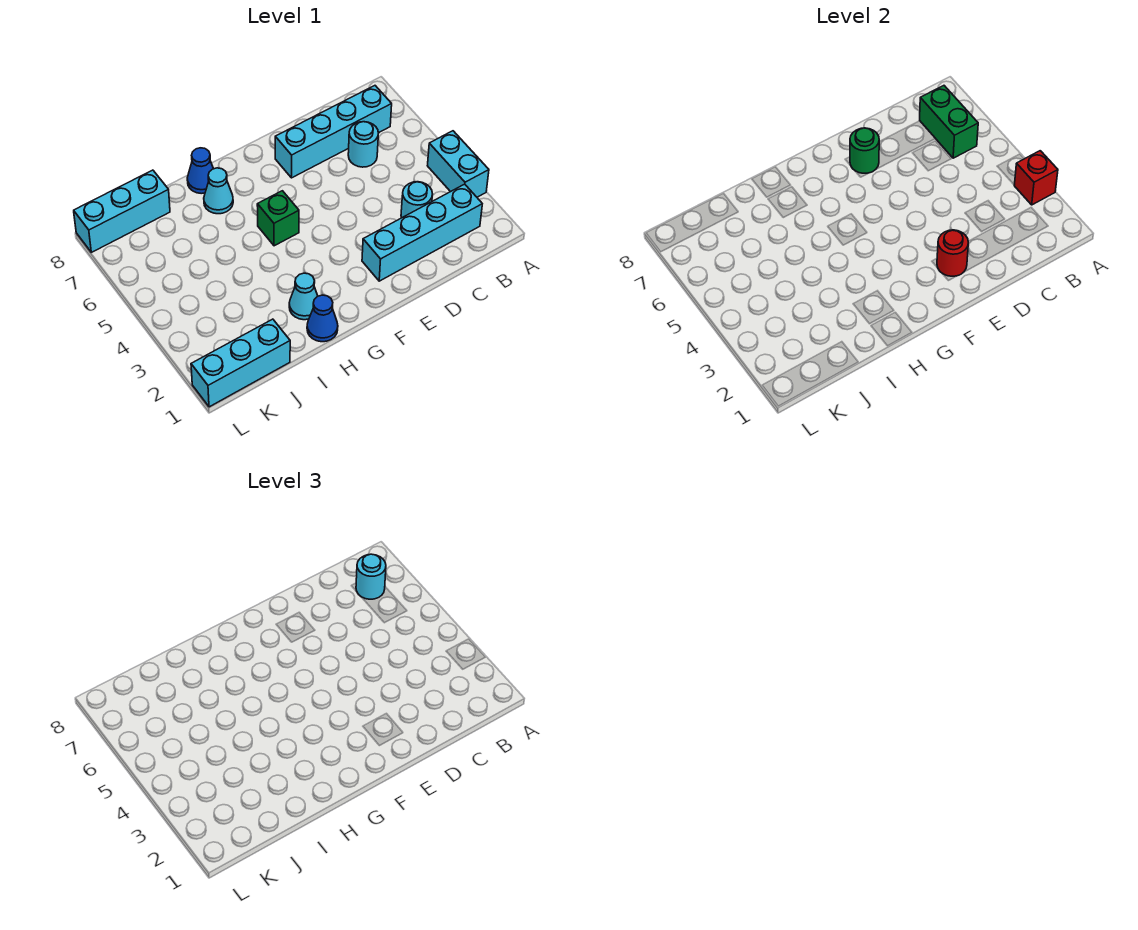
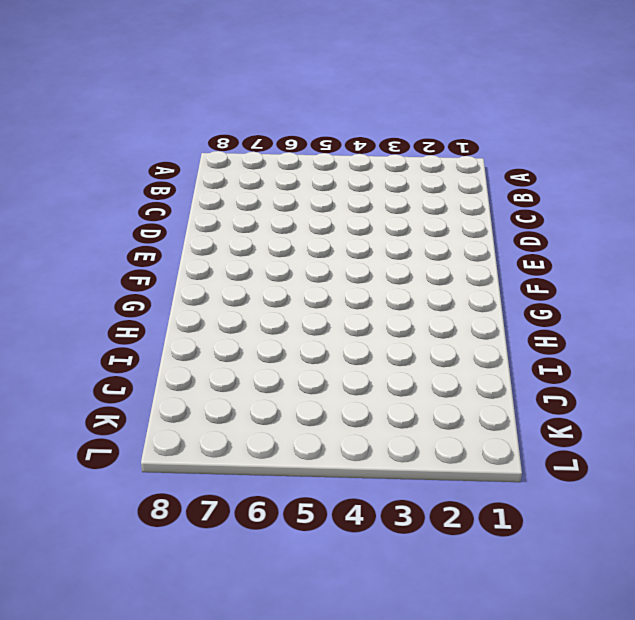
none -> cyan brick A3:A4 level 1
none -> cyan brick B2:E2 level 1
none -> cyan brick B7:E7 level 1

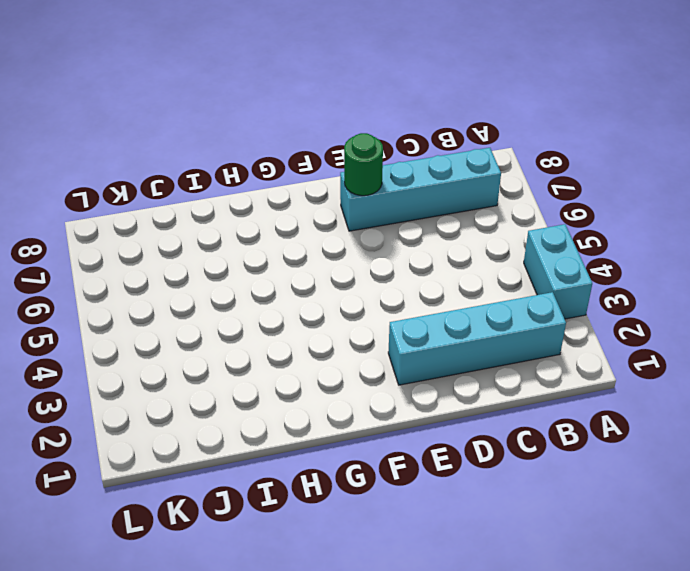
none -> cyan round brick C3 level 1
none -> cyan round brick C6 level 1
none -> green brick G5 level 1

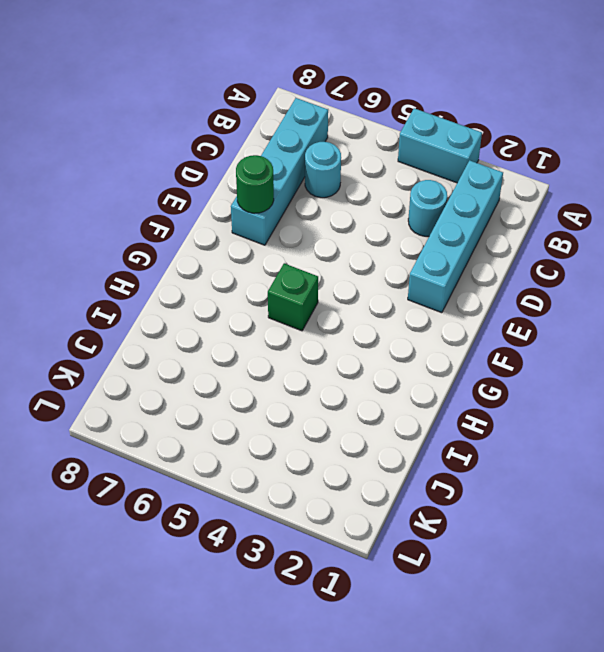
none -> blue cone H1 level 1
none -> cyan cone H2 level 1
none -> cyan cone H7 level 1

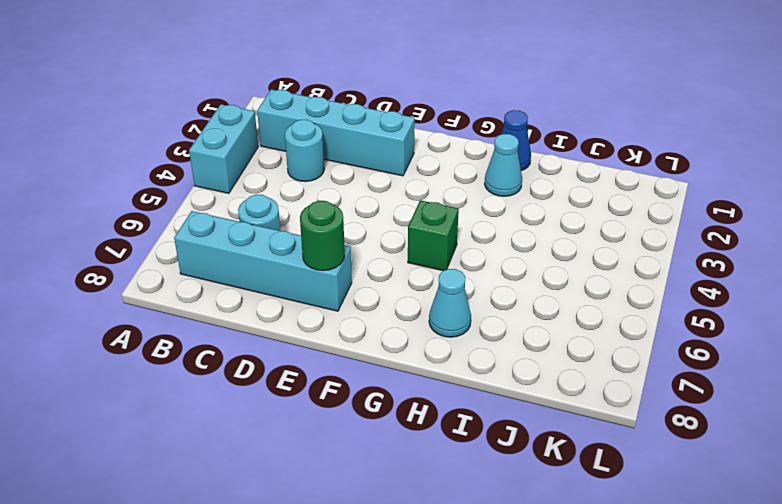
none -> blue cone H8 level 1
none -> cyan brick J1:L1 level 1
none -> cyan brick J8:L8 level 1

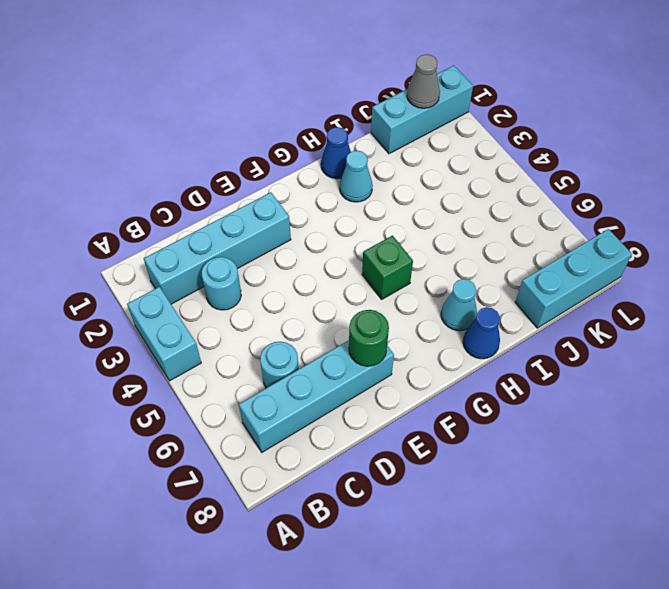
grey cone K1 level 2 -> none
none -> red brick A3 level 2
none -> green brick B6:B7 level 2
none -> red round brick E2 level 2

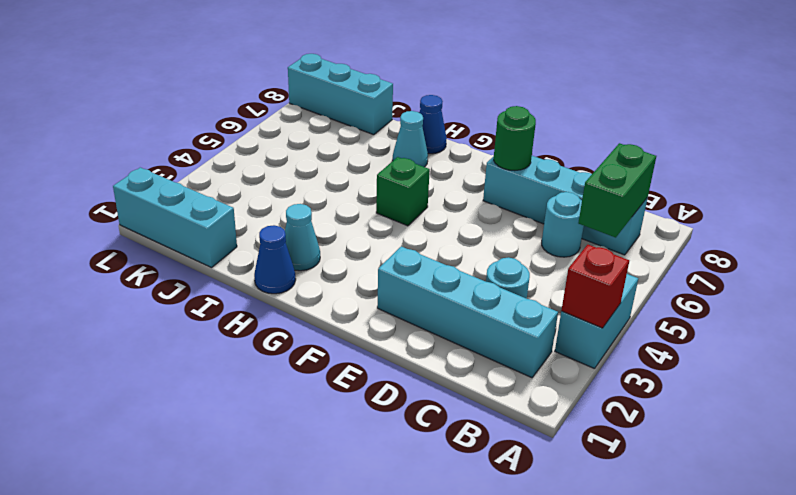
none -> red round brick E2 level 2
none -> cyan round brick B7 level 3

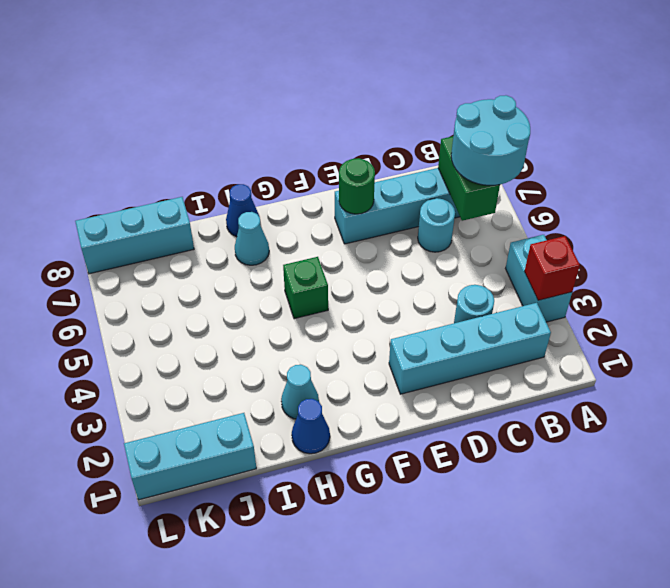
cyan round brick A6:B7 level 3 -> cyan round brick B7 level 3
none -> red round brick E2 level 2

